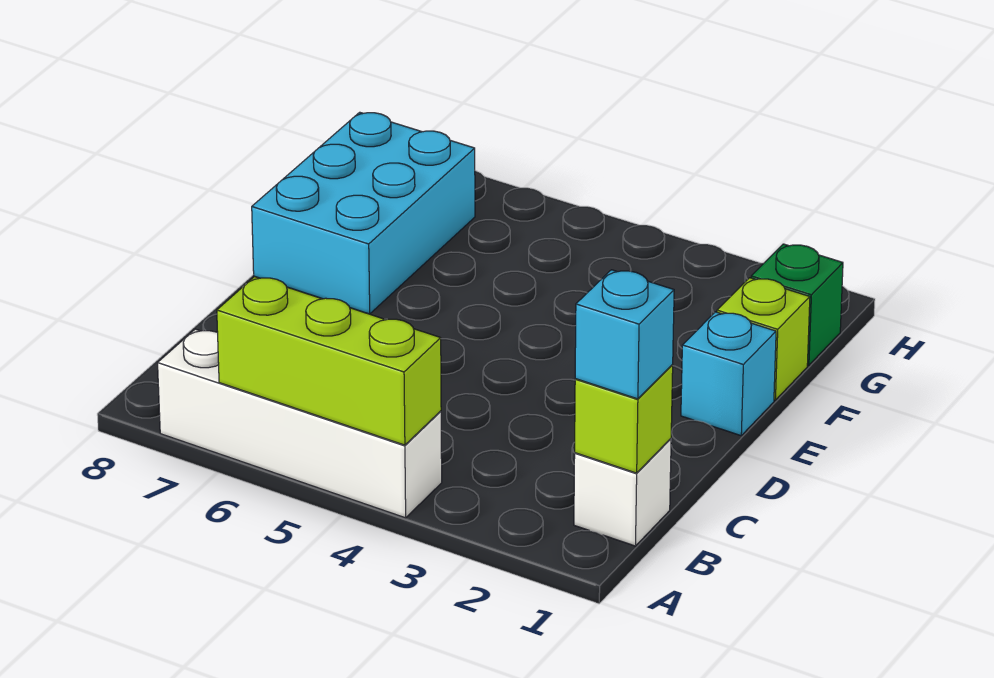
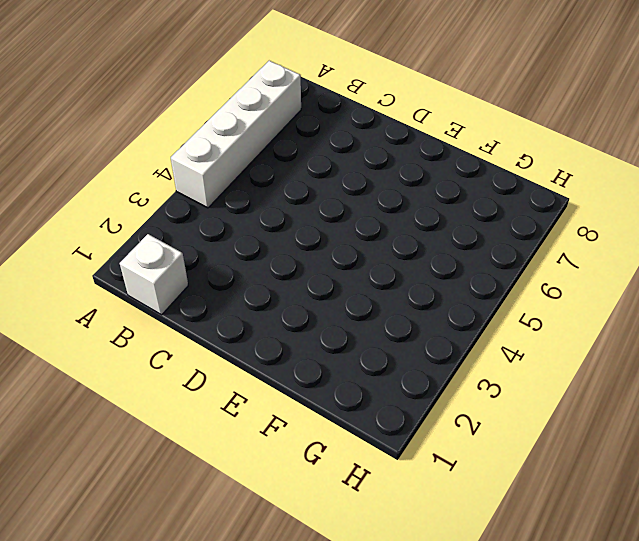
none -> cyan brick E1 level 1
none -> cyan brick E7:G8 level 1

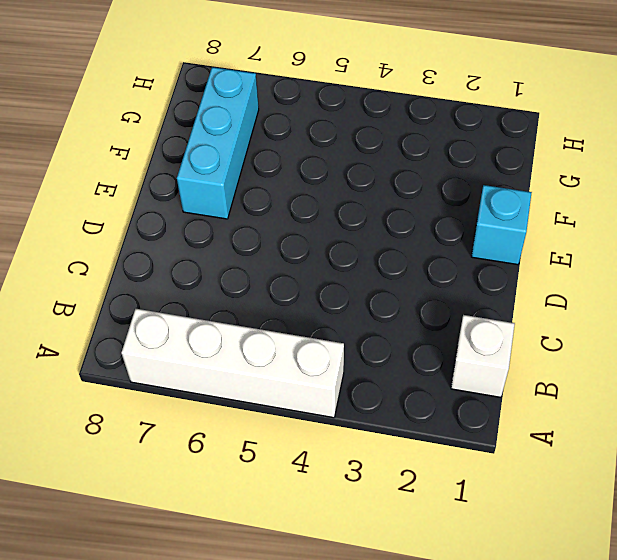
cyan brick E7:G7 level 1 -> cyan brick E7:G8 level 1
none -> lime brick F1 level 1
none -> green brick G1 level 1

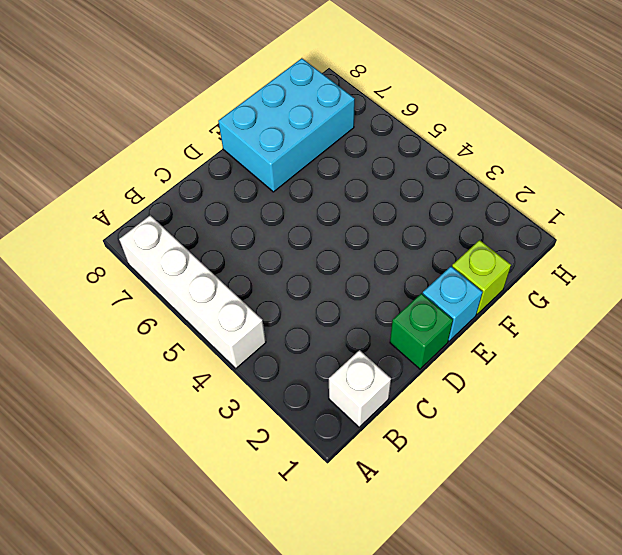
green brick D1 level 1 -> green brick G1 level 1
none -> lime brick A4:A6 level 2
none -> lime brick B1 level 2

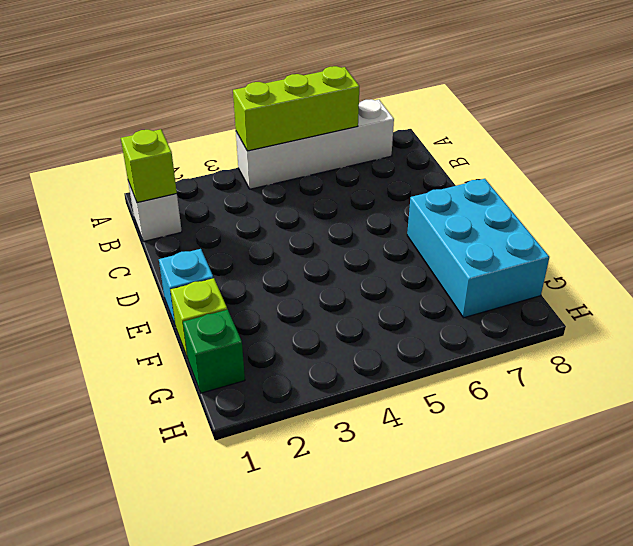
none -> cyan brick B1 level 3

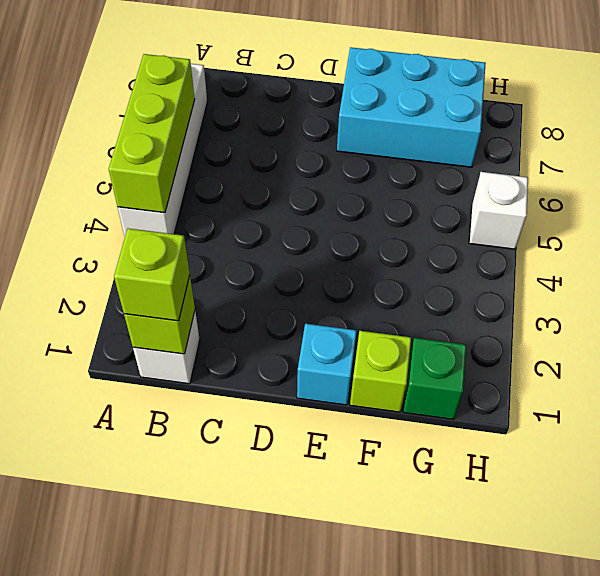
lime brick B1 level 3 -> cyan brick B1 level 3
white brick H5 level 1 -> none

